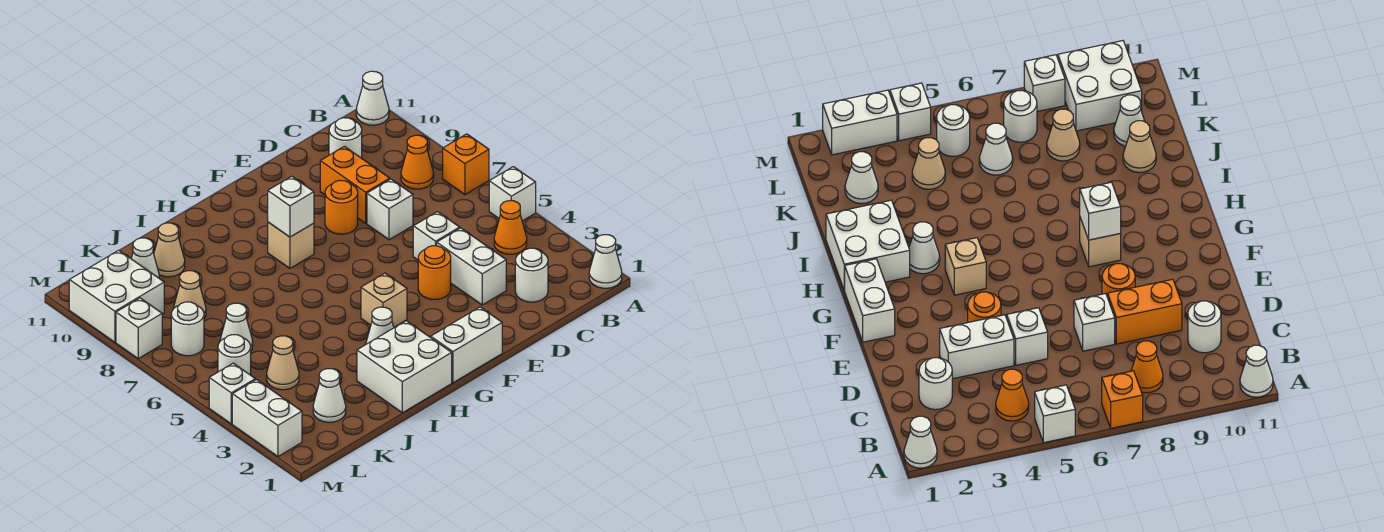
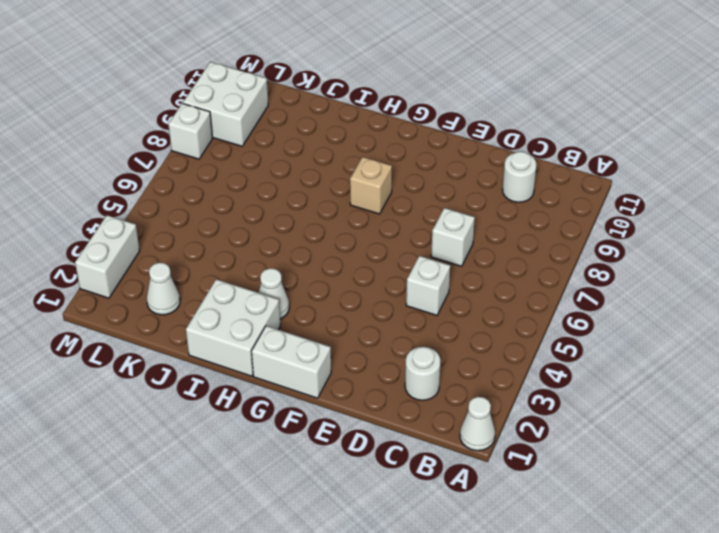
none -> white brick A5 level 1
none -> orange brick A7 level 1
none -> white cone A11 level 1
none -> orange cone B4 level 1

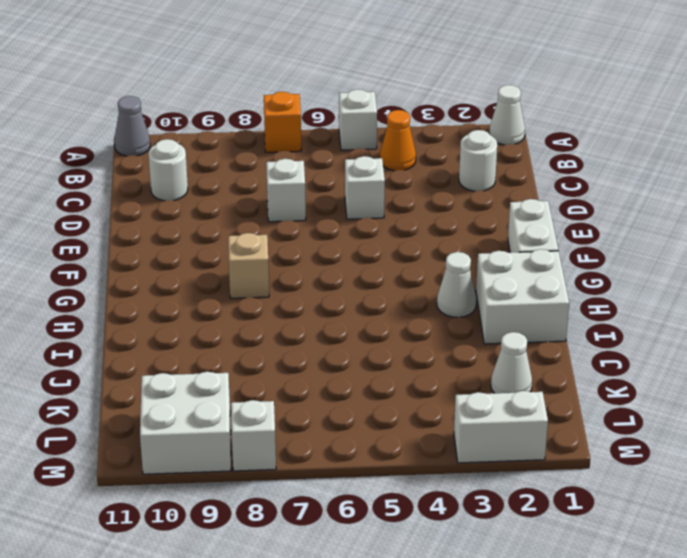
grey cone A11 level 1 -> white cone A11 level 1
none -> orange cone B8 level 1
none -> white brick D3:D4 level 1
none -> orange brick D8:D9 level 1
none -> orange round brick E4 level 1

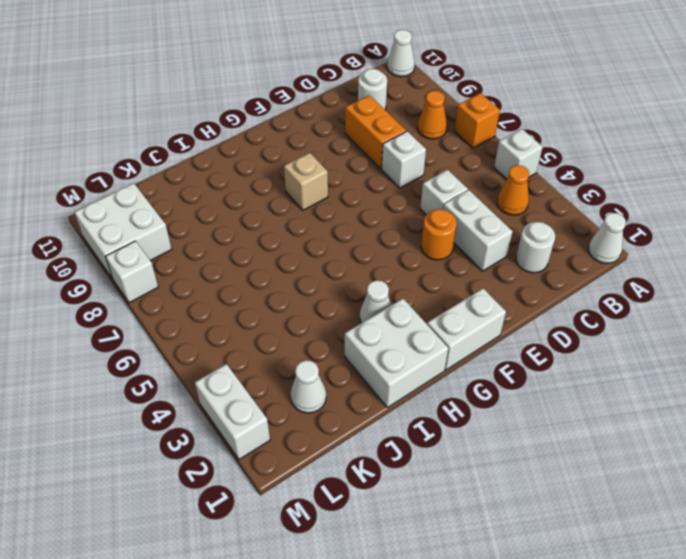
none -> orange round brick E8 level 1
none -> tan brick G4 level 1
none -> tan cone J10 level 1
none -> tan cone K4 level 1

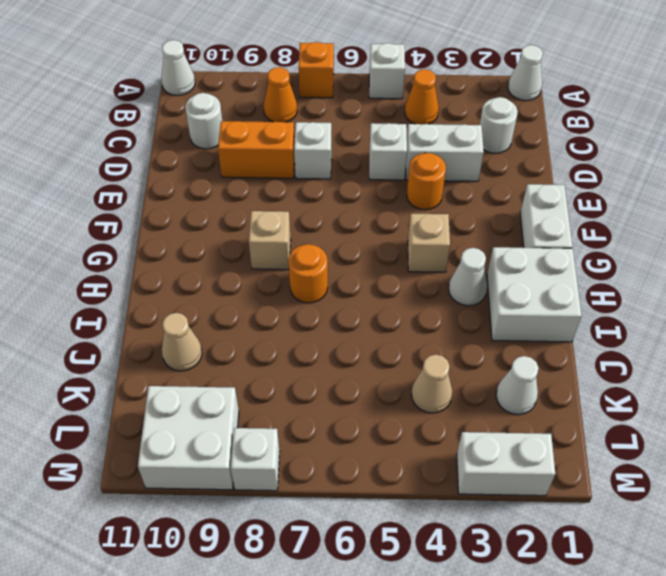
orange round brick H7 level 1 -> orange round brick E8 level 1
none -> white cone K6 level 1
none -> tan cone K8 level 1
none -> white cone K10 level 1
none -> white round brick L5 level 1

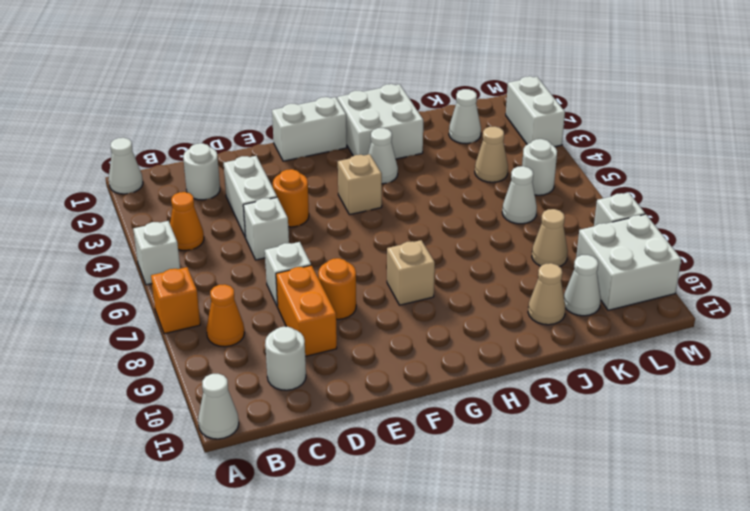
none -> white round brick L7 level 1
none -> white brick M4 level 1
none -> white brick G8 level 2

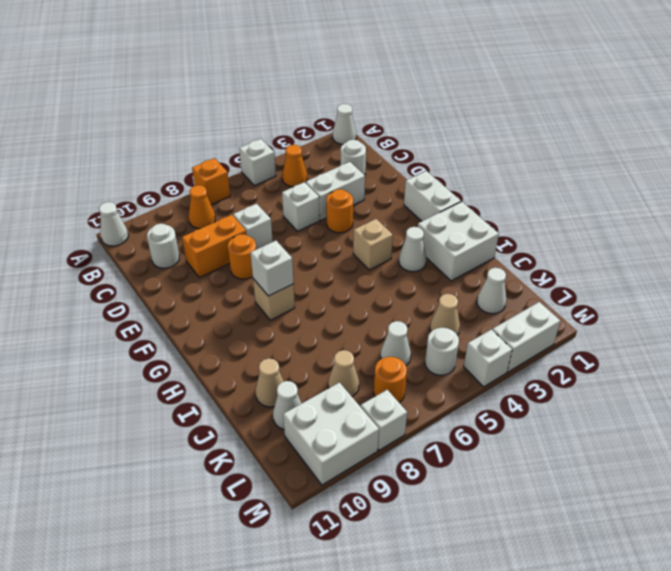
orange round brick L7 level 1 -> white round brick L7 level 1

